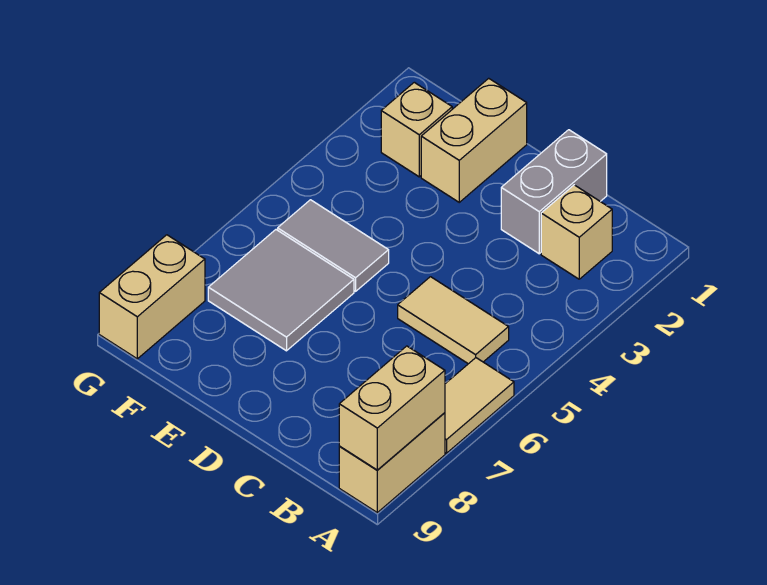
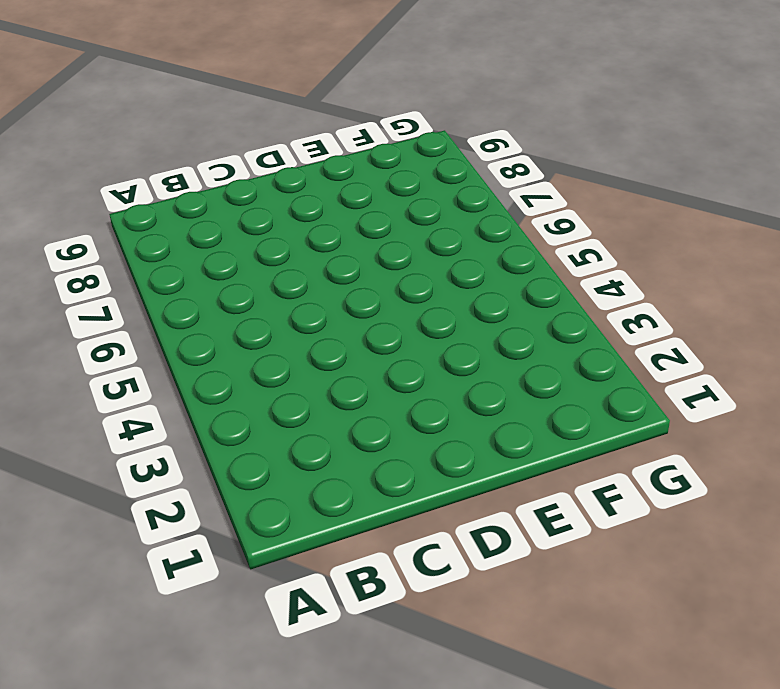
none -> tan tile A6:A7 level 1
none -> tan brick A8:A9 level 1

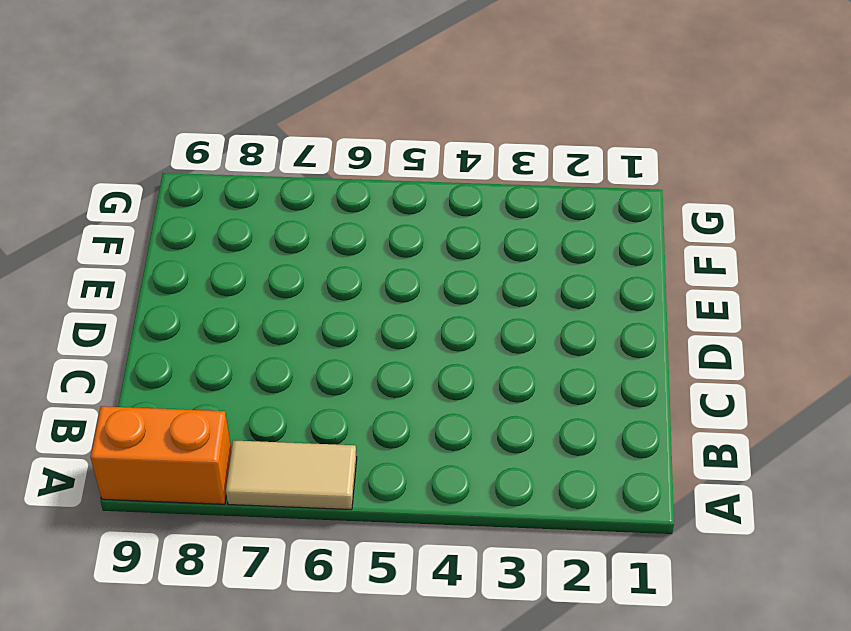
orange brick A8:A9 level 1 -> tan brick A8:A9 level 1
none -> tan brick B2 level 1
none -> tan tile B5:C5 level 1

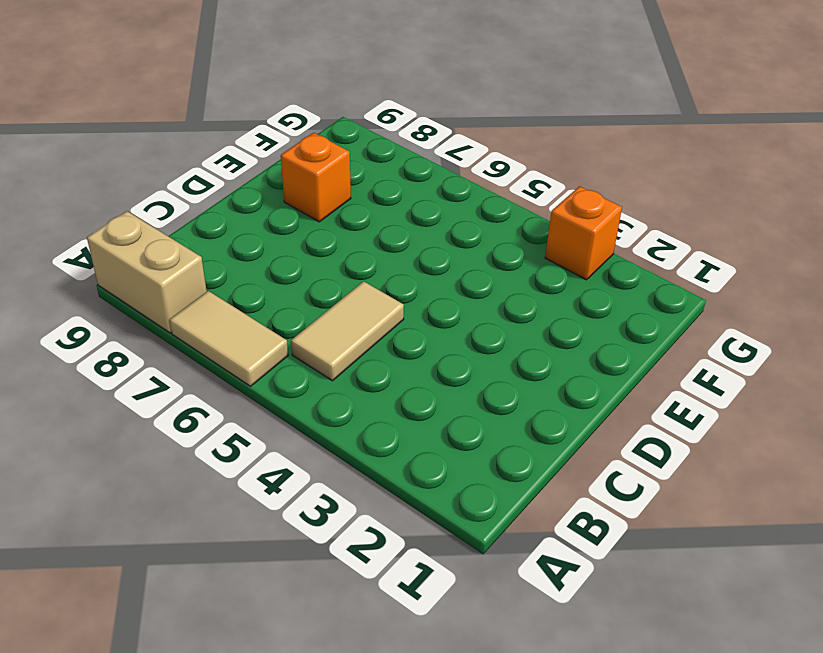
orange brick E8 level 1 -> none
orange brick G3 level 1 -> none
none -> tan brick B2 level 1
none -> grey brick C1:C2 level 1

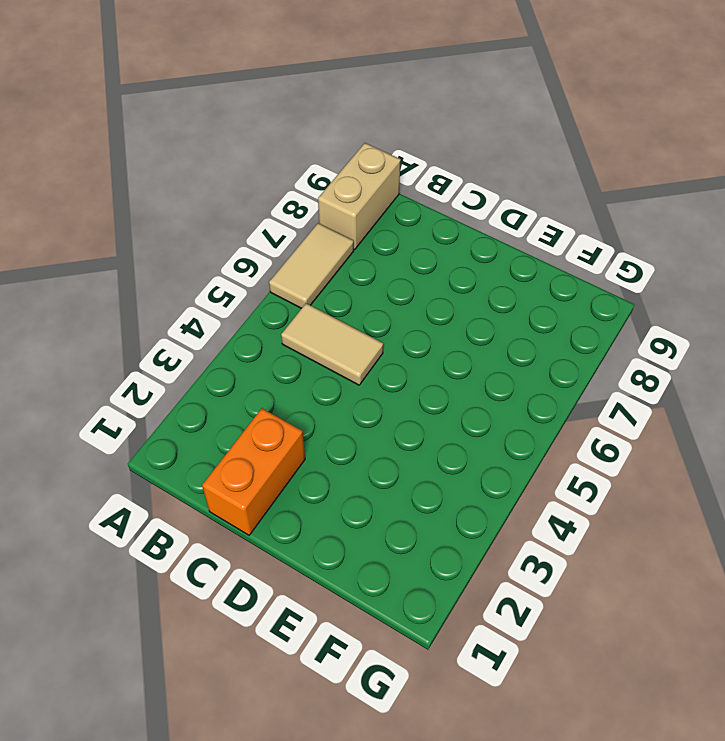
orange brick C1:C2 level 1 -> grey brick C1:C2 level 1
none -> tan brick B2 level 1
none -> tan brick E1:E2 level 1

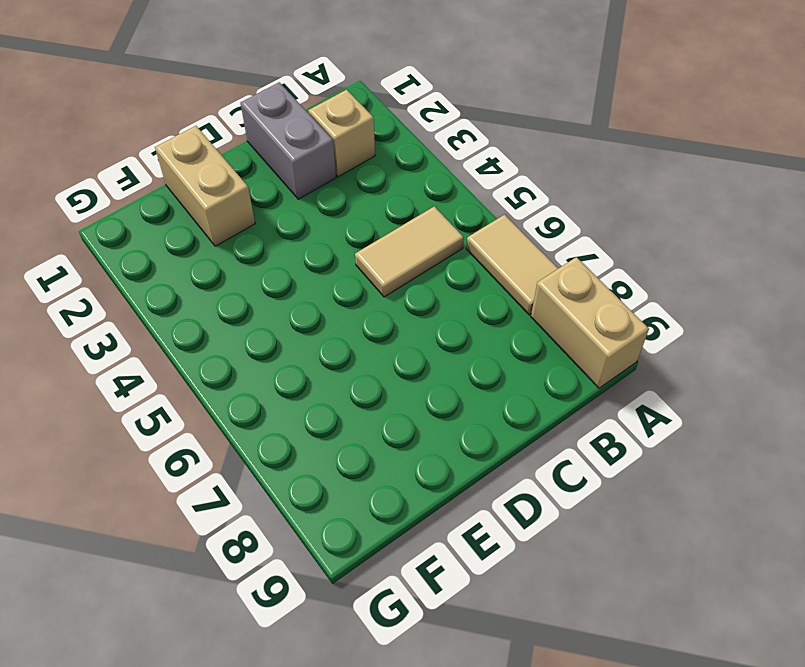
none -> grey tile E5:F5 level 1
none -> grey tile E6:F7 level 1

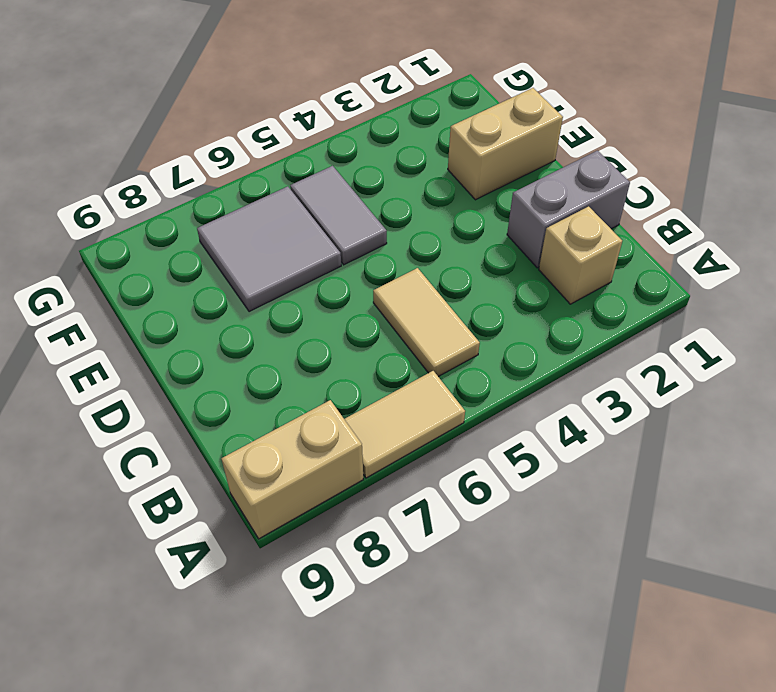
none -> tan brick F2 level 1
none -> tan brick G8:G9 level 1

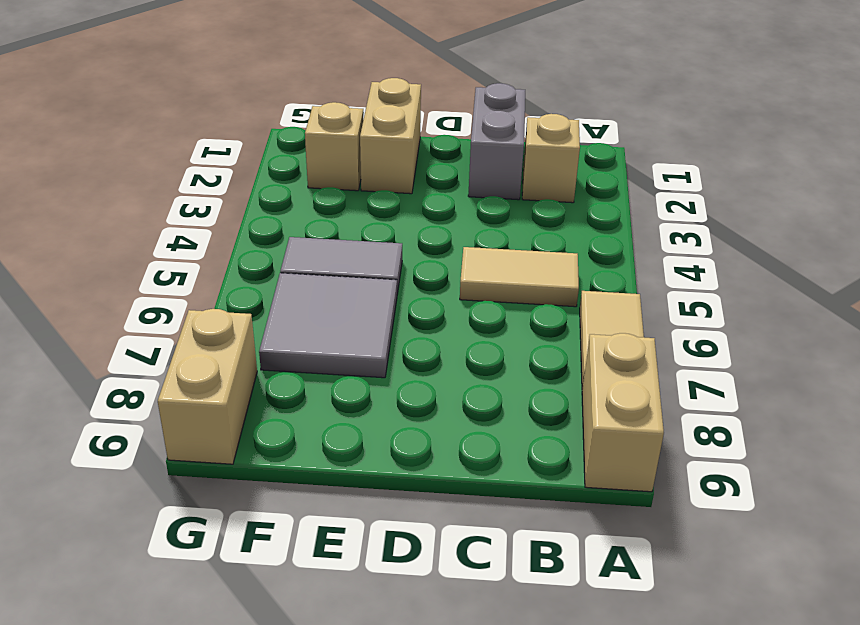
none -> tan brick A8:A9 level 2

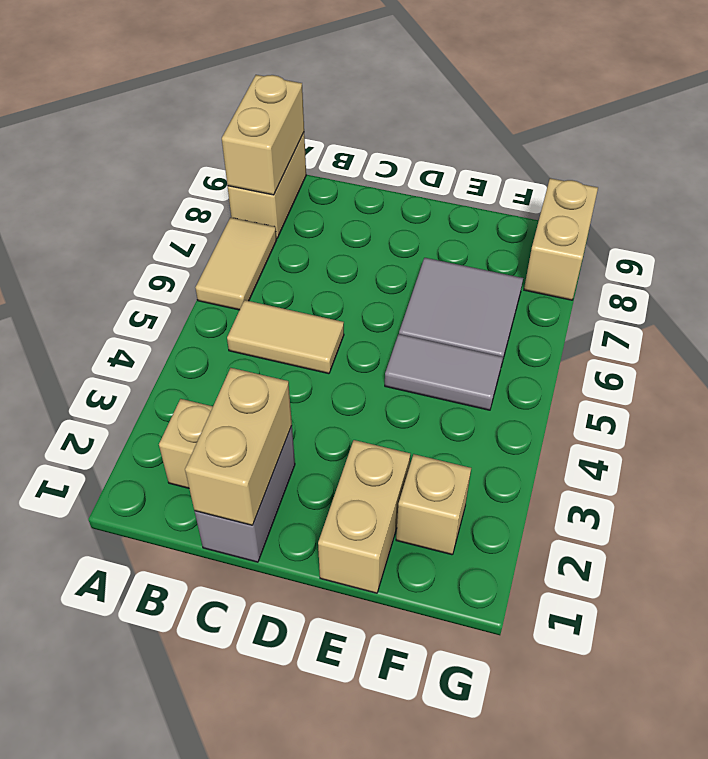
tan brick C1:C2 level 2 -> none

